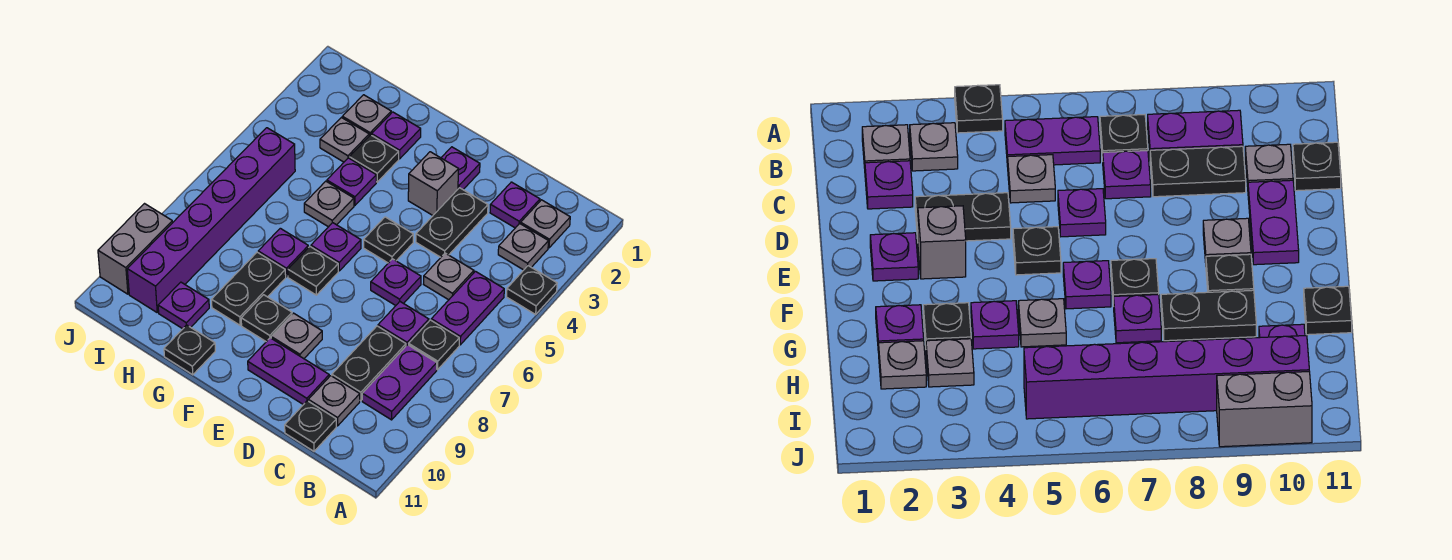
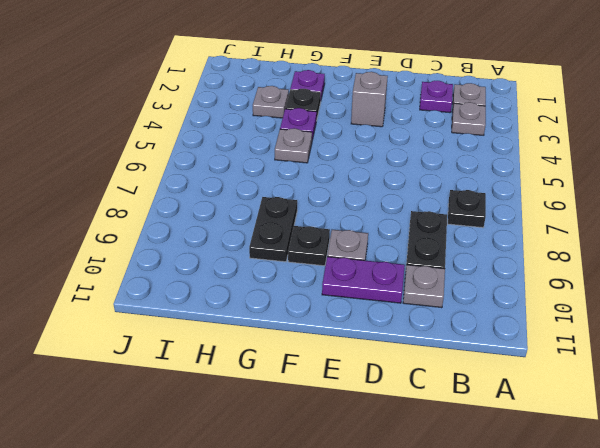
none -> black plate A4 level 1
none -> purple plate B5:B6 level 1
none -> purple plate B8:B9 level 1
none -> grey plate C5 level 1

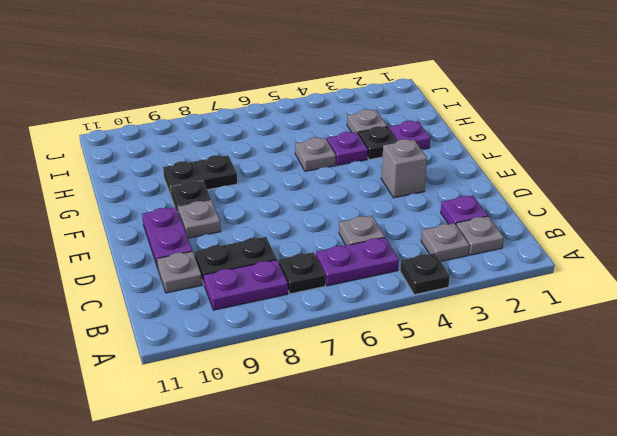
none -> purple plate C7 level 1
none -> black plate C11 level 1
none -> black plate D3:D4 level 1
none -> purple plate D6 level 1

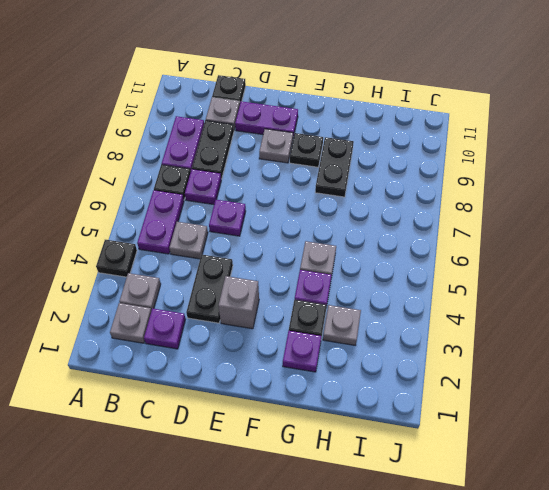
none -> purple plate E2 level 1
none -> black plate E5 level 1
none -> purple plate F6 level 1
none -> black plate F7 level 1

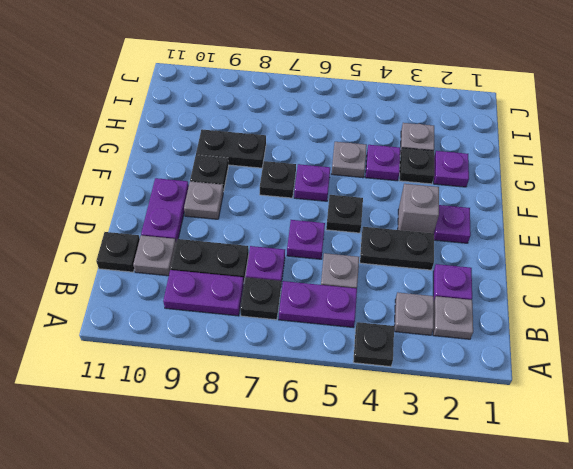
none -> purple plate G7 level 1
none -> black plate G11 level 1
none -> grey plate H2 level 1
none -> purple plate H10 level 1

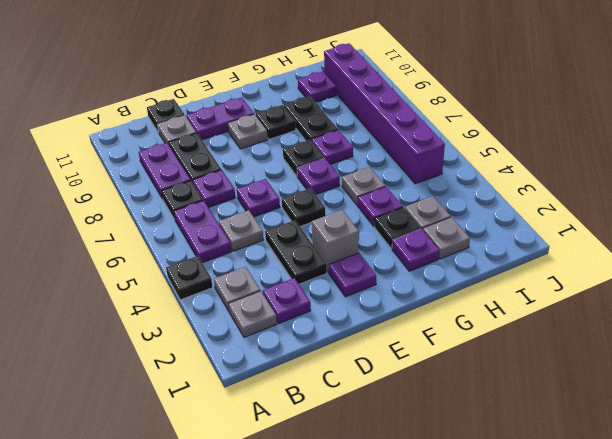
none -> black plate G11 level 1
none -> grey brick J9:J10 level 1

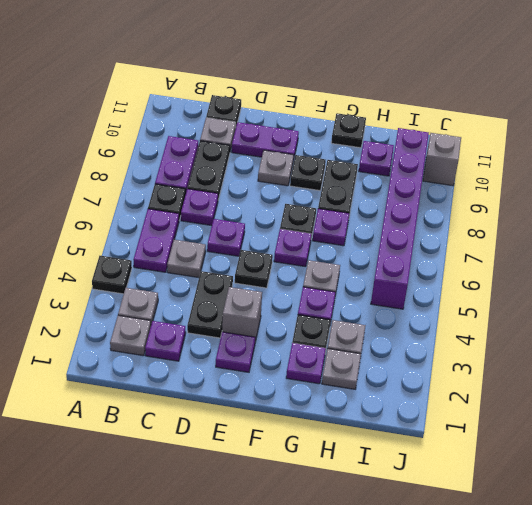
grey brick J10 level 1 -> grey brick J9:J10 level 1

